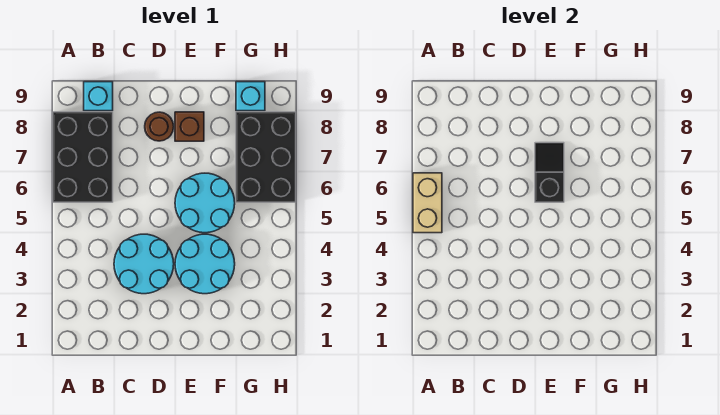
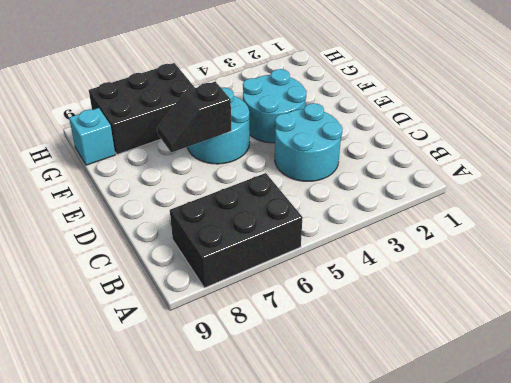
none -> cyan brick B9 level 1
none -> brown round brick D8 level 1

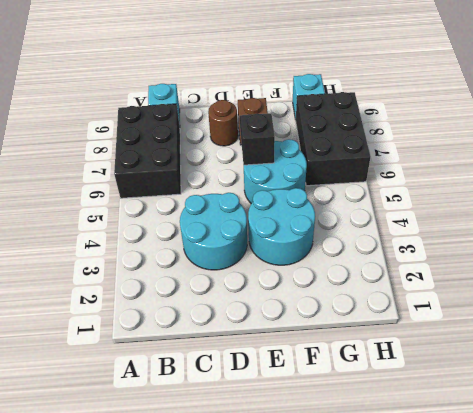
none -> tan brick A5:A6 level 2

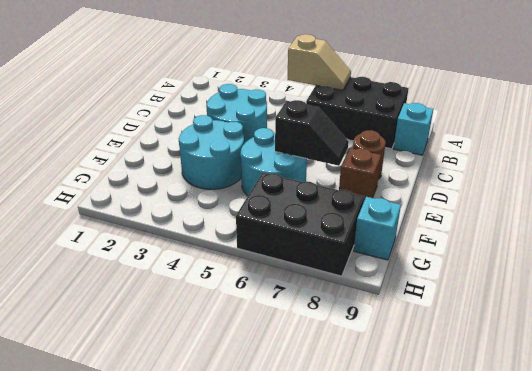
tan slope A5:A6 level 2 top 5 -> tan brick A5:A6 level 2

